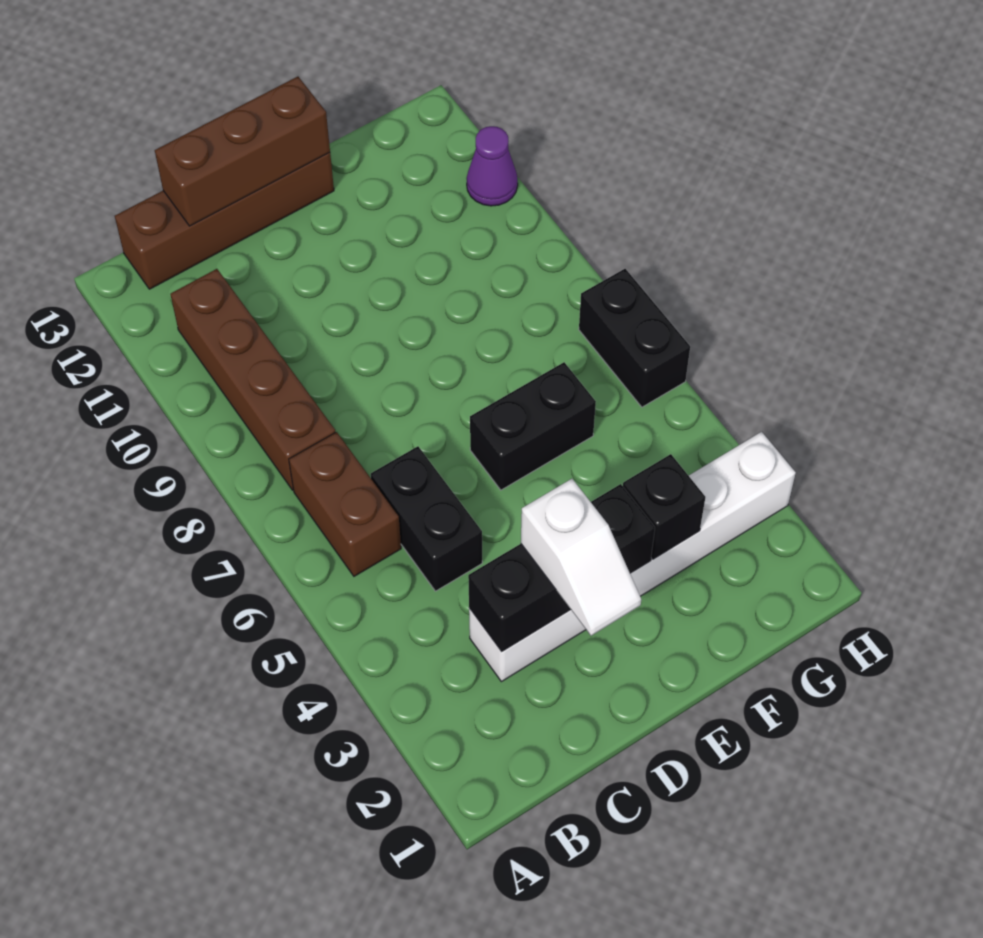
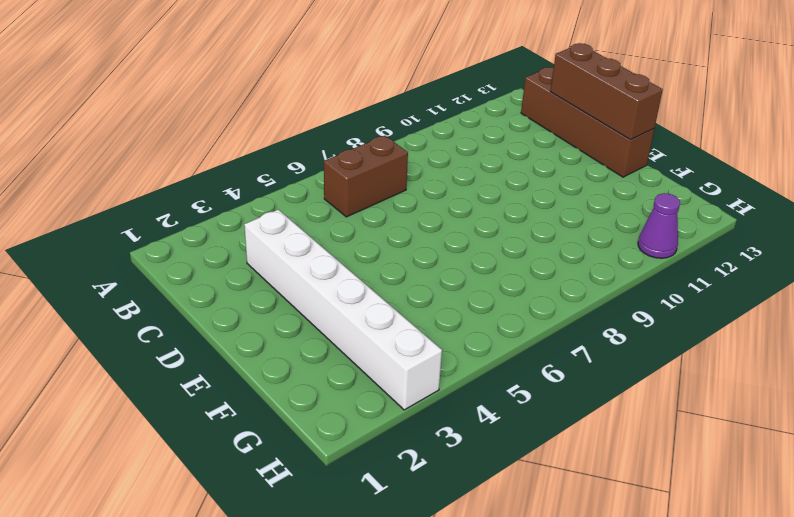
none -> brown brick B8:B11 level 1
none -> black brick C5:C6 level 1
none -> black brick E6:F6 level 1

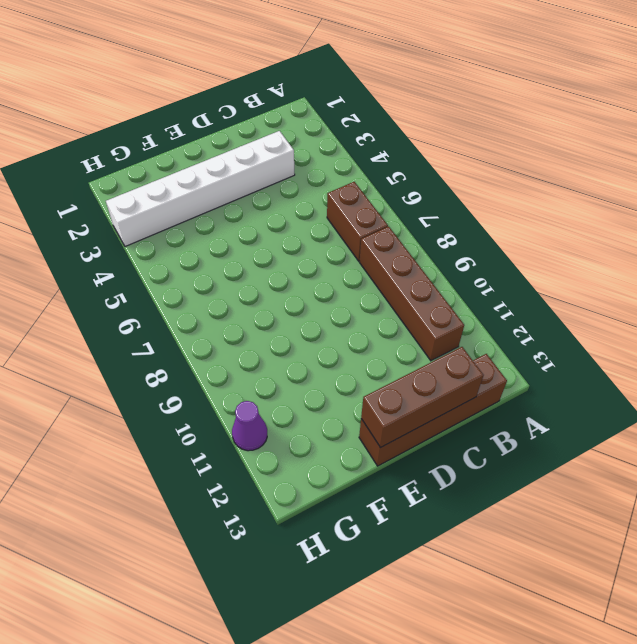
none -> black brick C5:C6 level 1
none -> black brick E6:F6 level 1
none -> black brick H6:H7 level 1

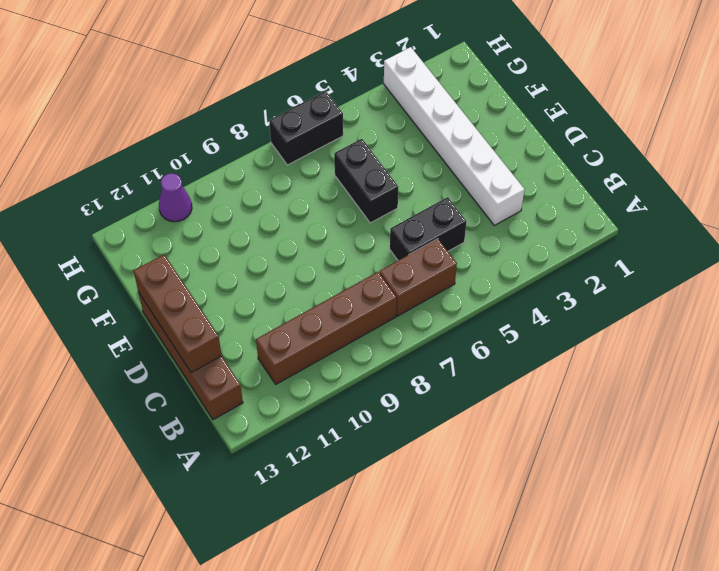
none -> black brick C3:E3 level 2
none -> black brick F3 level 2
none -> white slope D2:D3 level 3 top 3

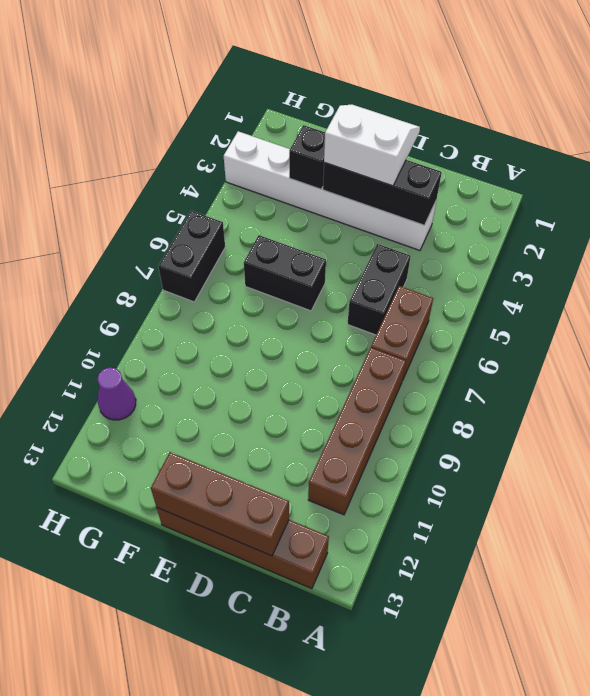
white slope D2:E3 level 3 top 3 -> white slope D2:D3 level 3 top 3

